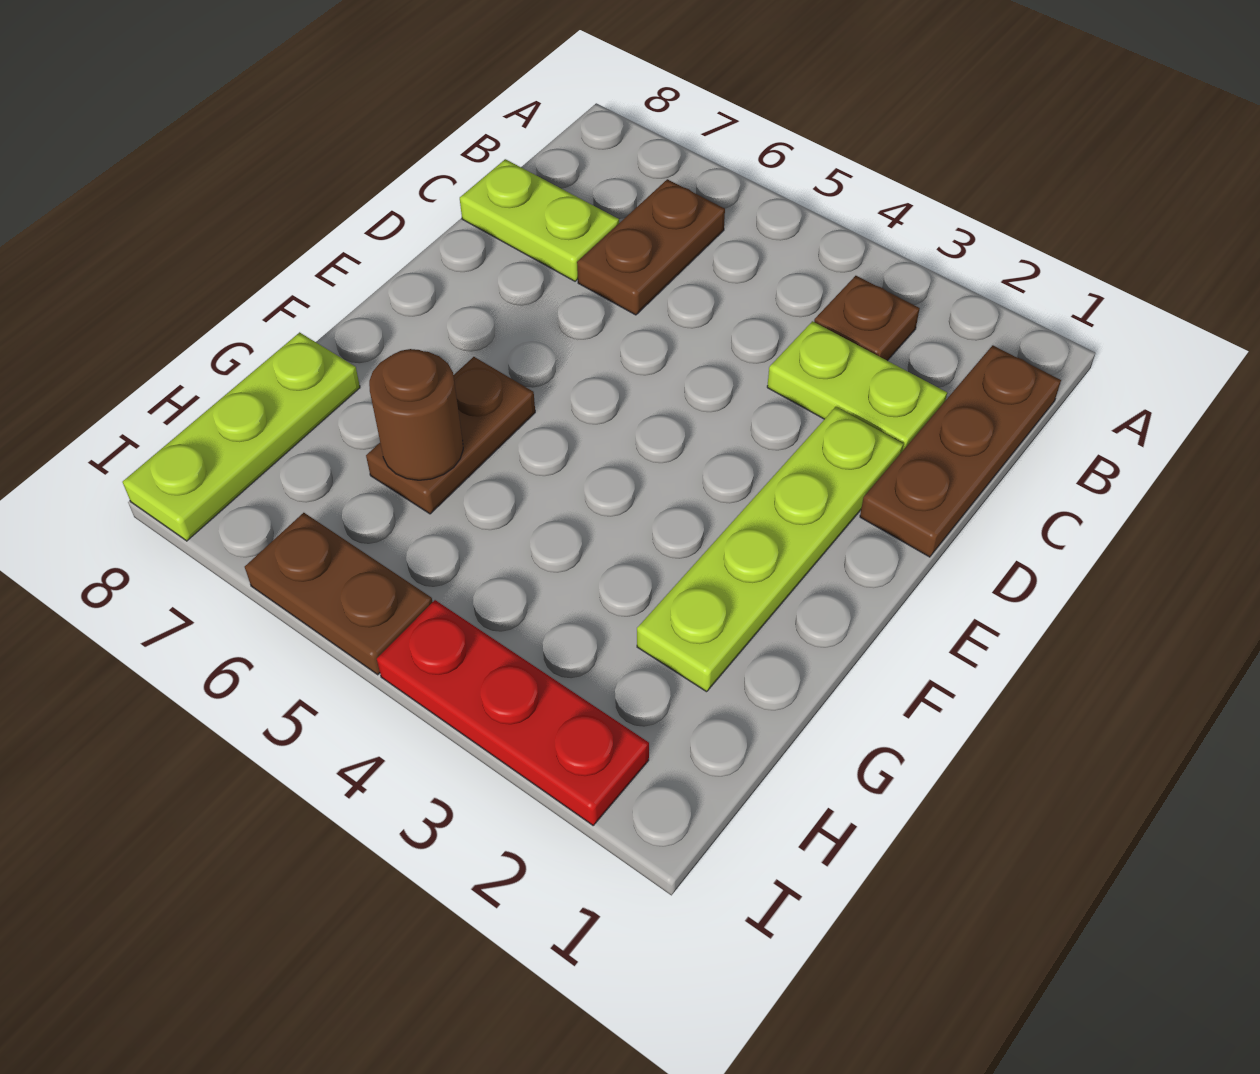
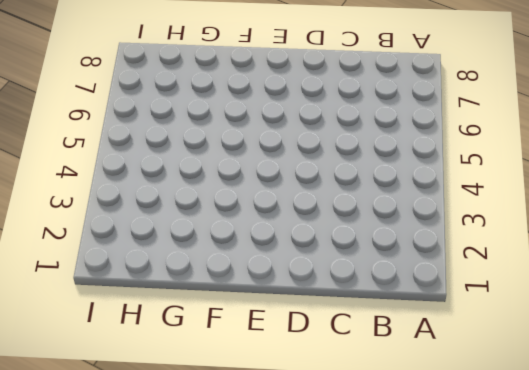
none -> brown plate B1:D1 level 1
none -> brown plate B3 level 1

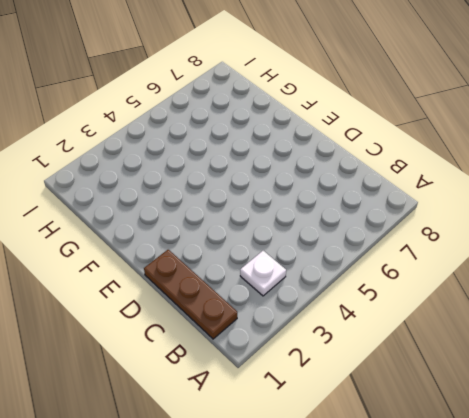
white plate B3 level 1 -> brown plate B3 level 1
none -> brown plate B6:C6 level 1
none -> lime plate C2:C3 level 1

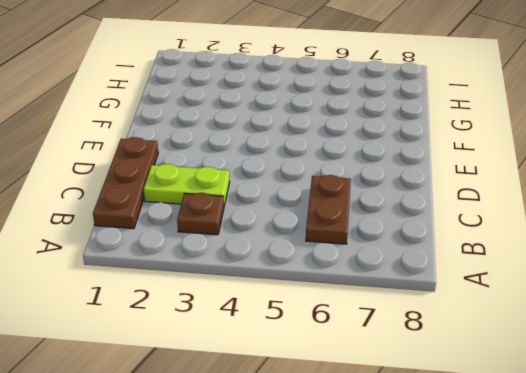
none -> lime plate C7:C8 level 1
none -> lime plate D2:G2 level 1

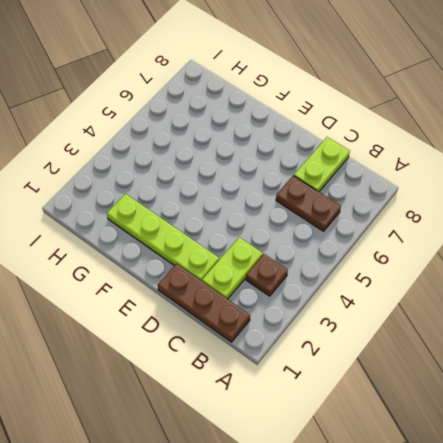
none -> brown plate F6:G6 level 1
none -> lime plate G8:I8 level 1

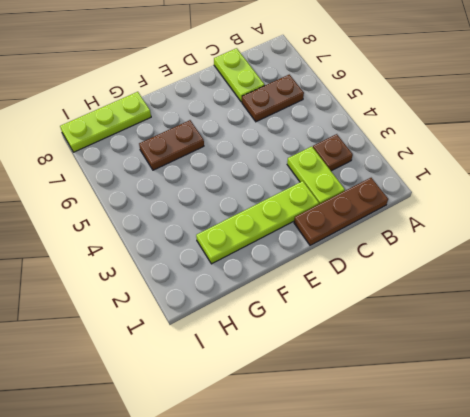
none -> red plate I2:I4 level 1
none -> brown plate I5:I6 level 1

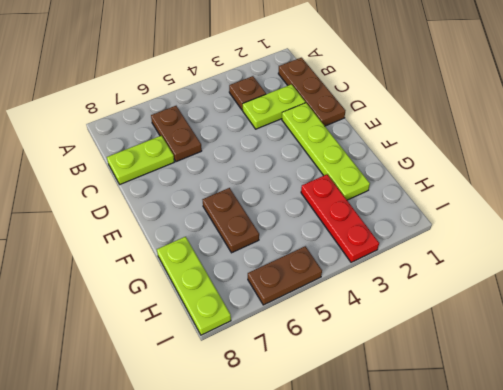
red plate G3:I3 level 1 -> red plate I2:I4 level 1
none -> brown round brick G6 level 2

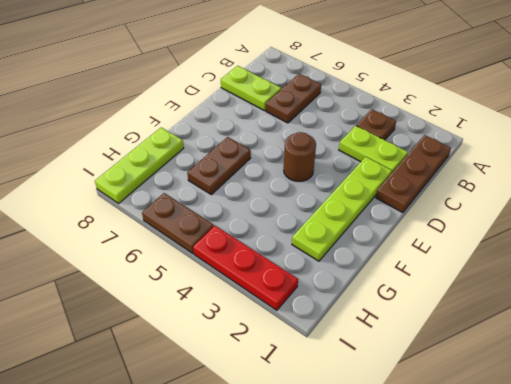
brown round brick E4 level 1 -> brown round brick G6 level 2

